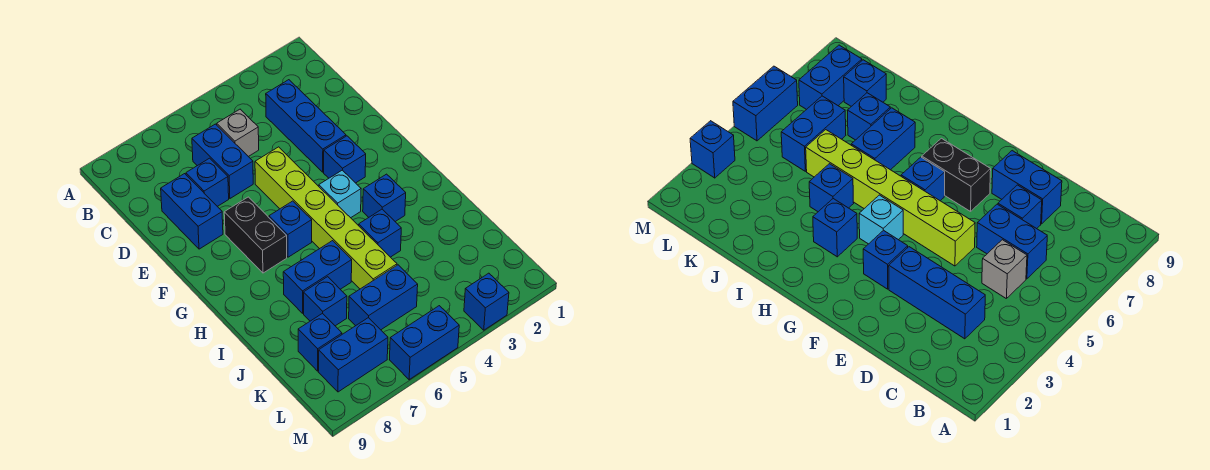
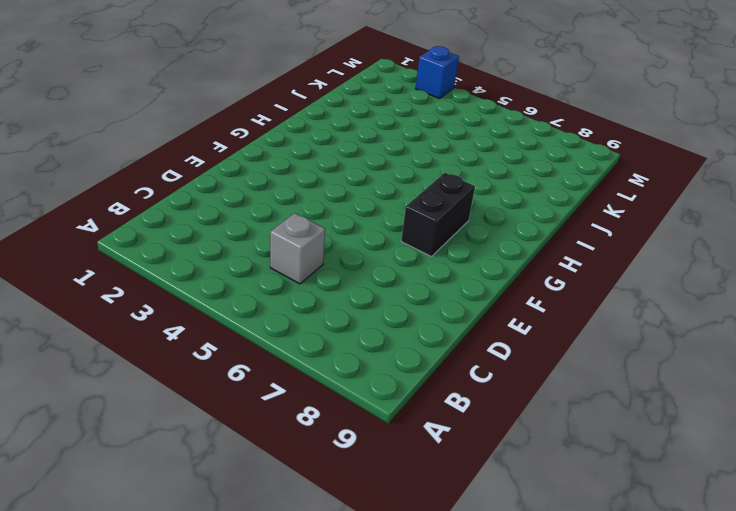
none -> blue brick C3:E3 level 1
none -> blue brick C6:D6 level 1
none -> blue brick D7 level 1

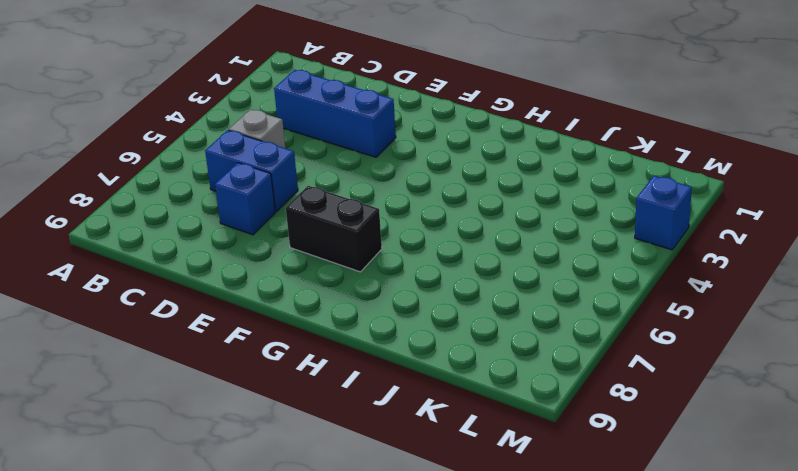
none -> blue brick D8:E8 level 1
none -> lime brick E5:J5 level 1
none -> blue brick F3 level 1

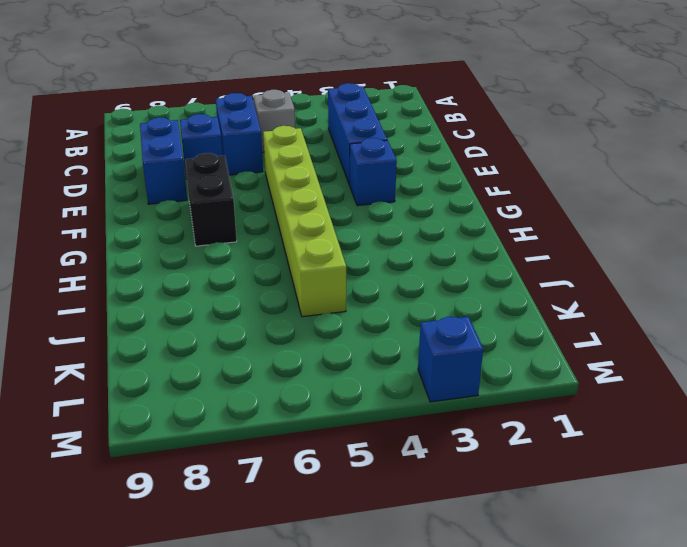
none -> cyan brick G4 level 1
none -> blue brick G6 level 1
none -> blue brick H3 level 1

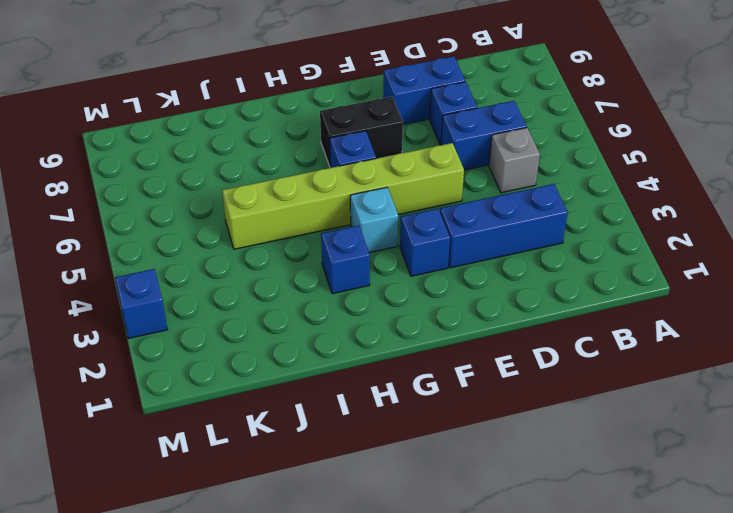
none -> blue brick I4 level 1
none -> blue brick I6:I7 level 1
none -> blue brick J7 level 1

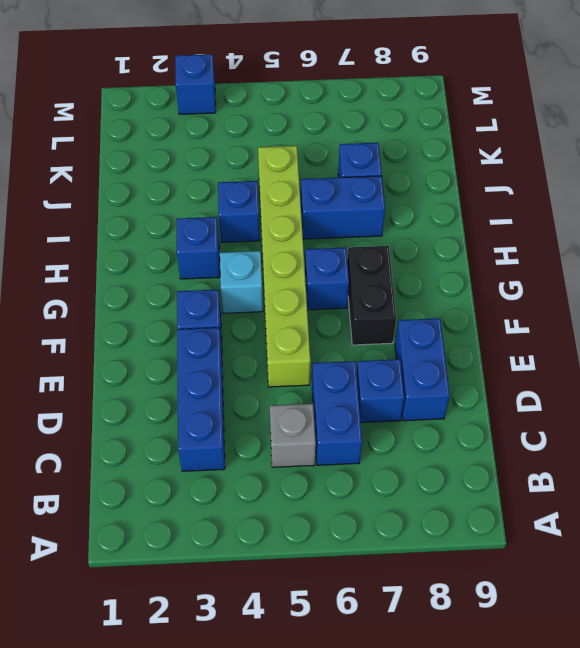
none -> blue brick K5:K6 level 1
none -> blue brick K8 level 1
none -> blue brick L7:L8 level 1

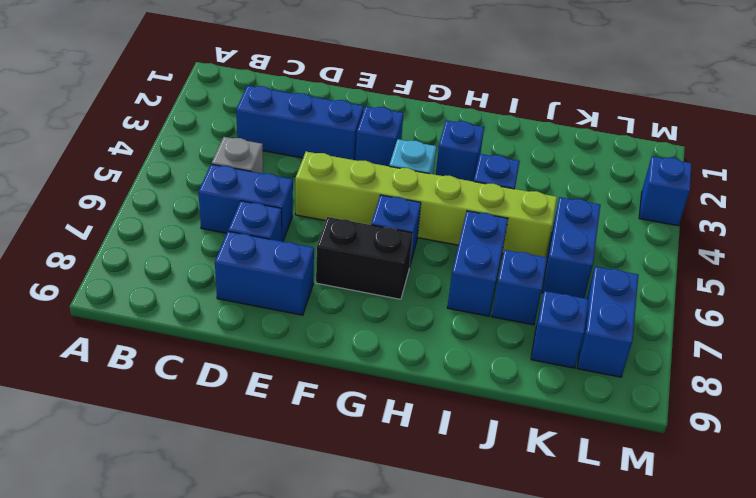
none -> blue brick M5:M6 level 1

